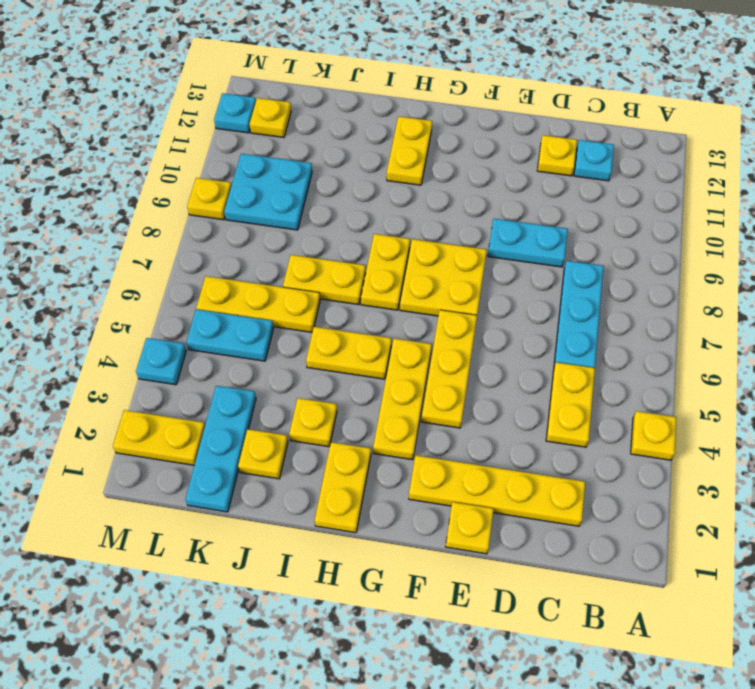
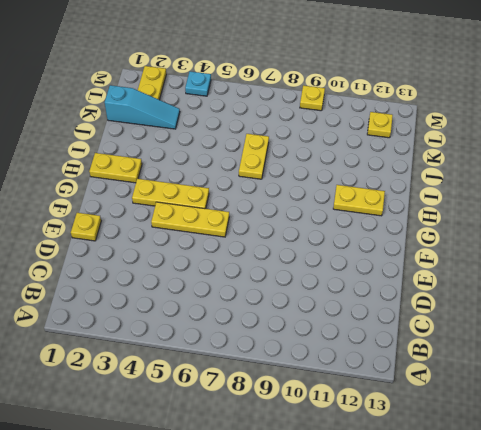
cyan slope K1:K3 level 1 top 1 -> cyan plate K1:K3 level 1
none -> yellow plate A4 level 1
none -> yellow plate C2:F2 level 1
none -> yellow plate C4:C5 level 1

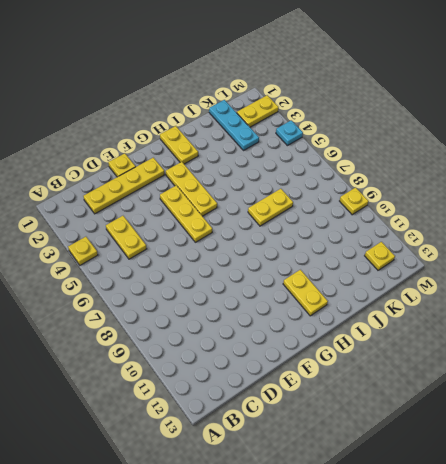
none -> cyan plate C6:C8 level 1
none -> cyan plate C12 level 1
none -> cyan plate D9:E9 level 1

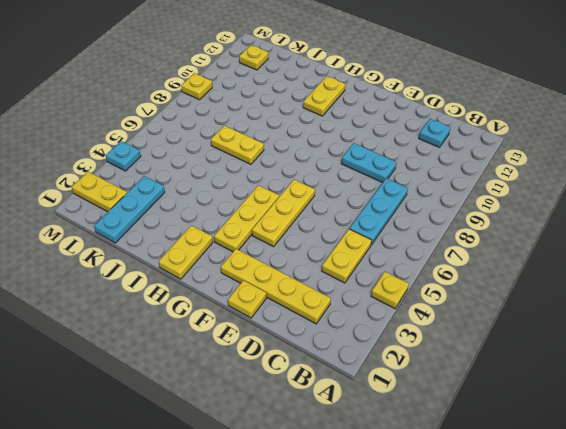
none -> yellow plate D12 level 1
none -> yellow plate F7:G8 level 1
none -> yellow plate H5:I5 level 1

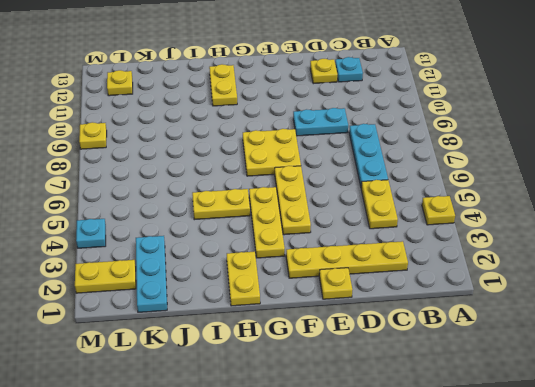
none -> yellow plate H7:H8 level 1
none -> yellow plate I3 level 1
none -> yellow plate I7:J7 level 1

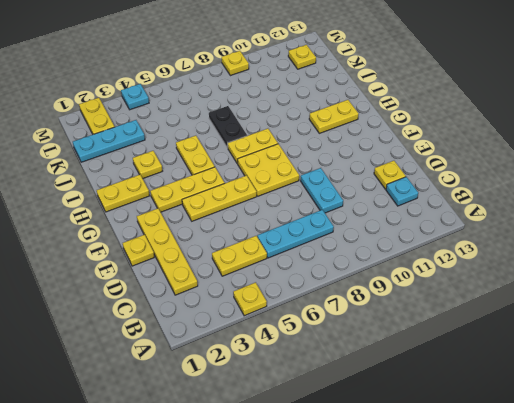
black plate I7:J7 level 1 -> yellow plate I7:J7 level 1
none -> yellow plate J2 level 1
none -> yellow plate J6:L6 level 1
none -> cyan plate K5:L5 level 1

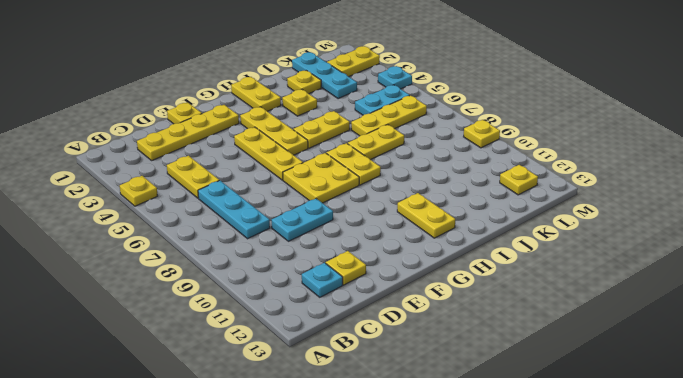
none -> cyan plate K9:L10 level 1
none -> cyan plate M12 level 1

